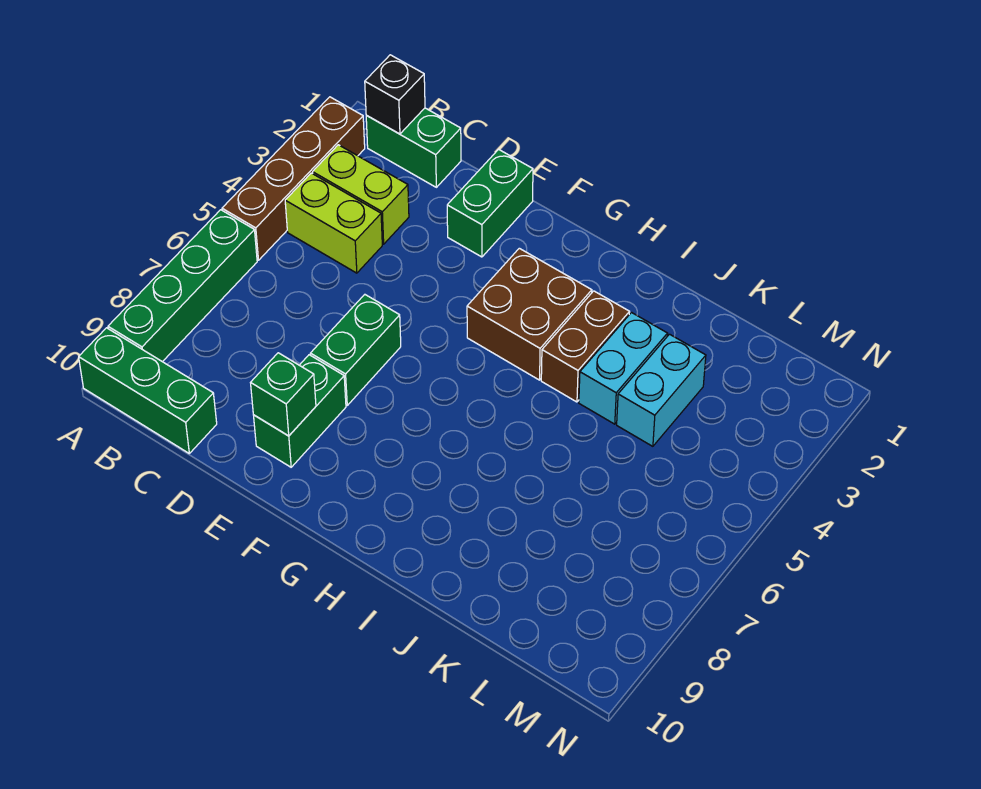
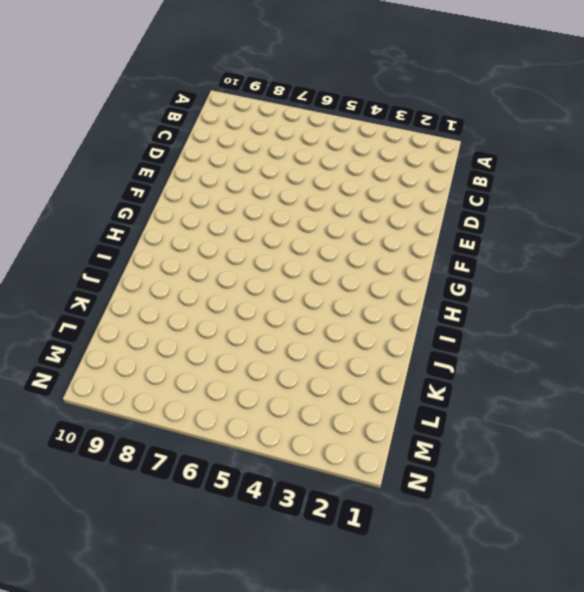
none -> brown brick A2:A5 level 1
none -> green brick A6:A9 level 1
none -> green brick A10:C10 level 1

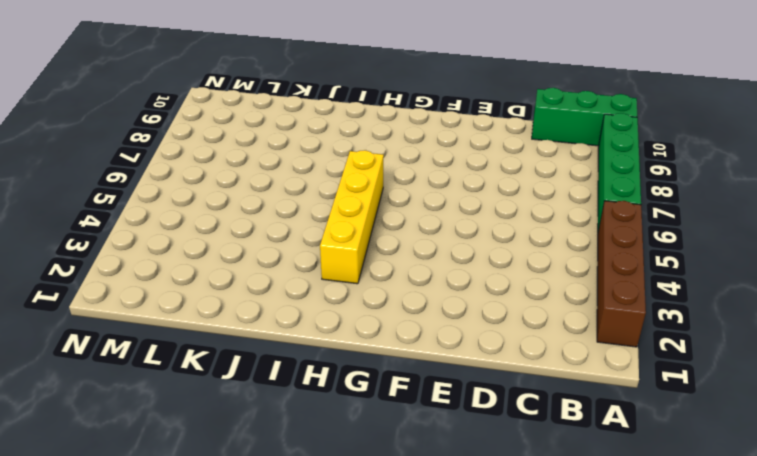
yellow brick H3:H6 level 1 -> brown brick G3:H4 level 1
none -> green brick B1:C1 level 1
none -> lime brick B3:C3 level 1
none -> lime brick B4:C4 level 1

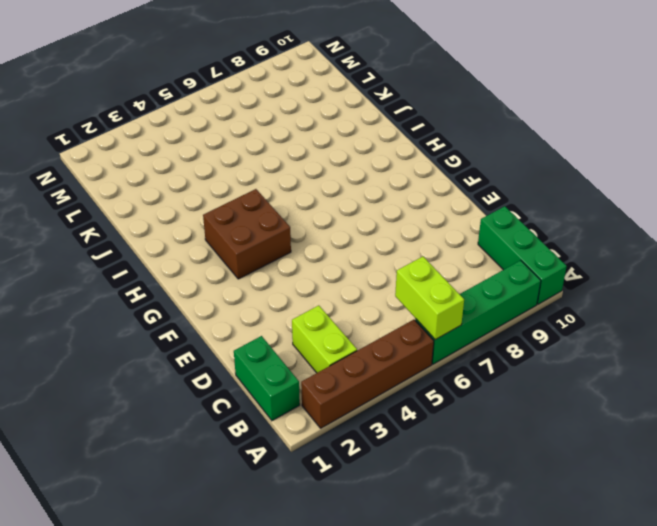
lime brick A6:B6 level 2 -> lime brick B4:C4 level 1
none -> green brick E1:E2 level 1
none -> green brick E6:E7 level 1
none -> green brick E8:E9 level 1

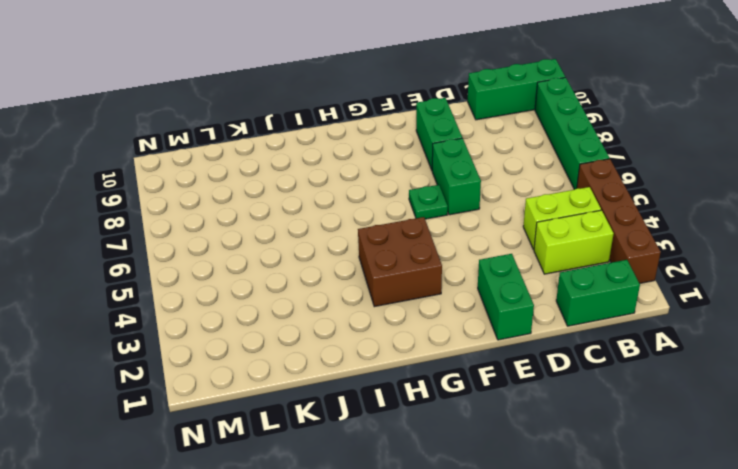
green plate F6 level 1 -> none
none -> brown brick I3:I4 level 1
none -> cyan brick J3:J4 level 1
none -> cyan brick K3:K4 level 1

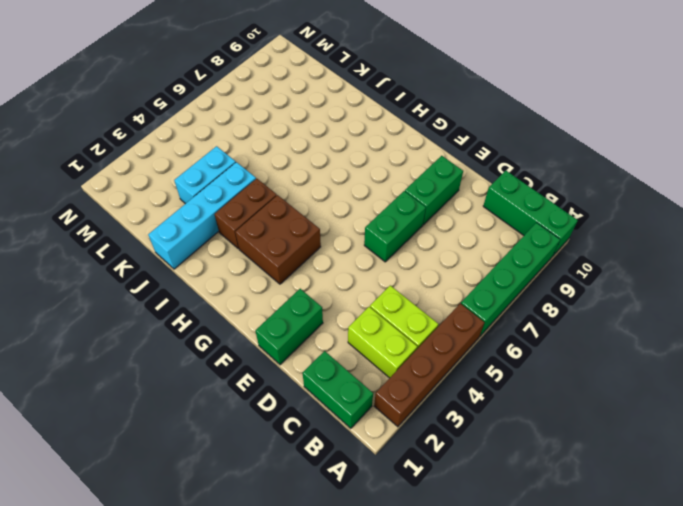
cyan brick J1:J4 level 1 -> cyan brick J3:J4 level 1
none -> black brick B1 level 2
none -> green brick E9 level 2

